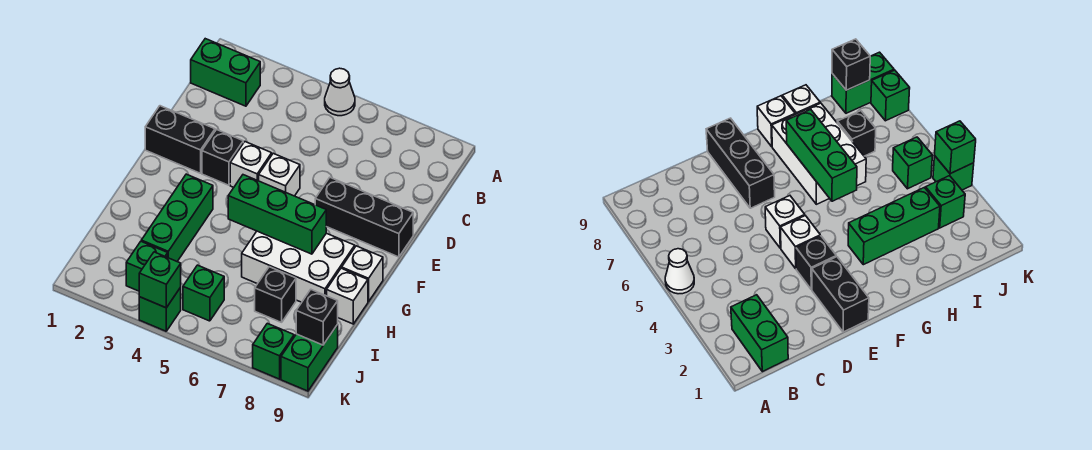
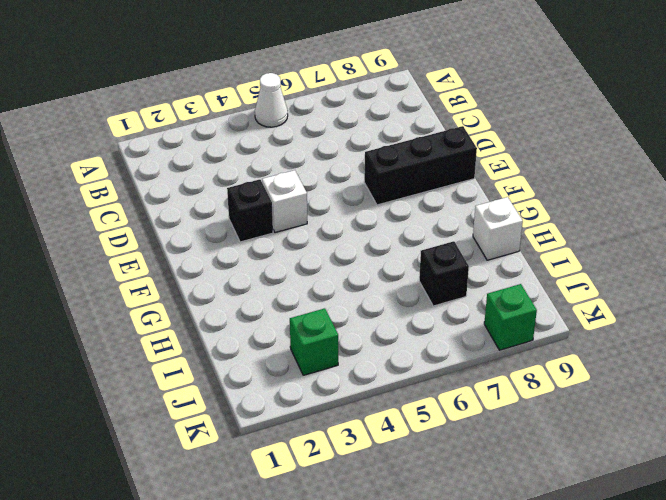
none -> green brick B1:B2 level 1
none -> black brick E1:E2 level 1
none -> white brick E5 level 1

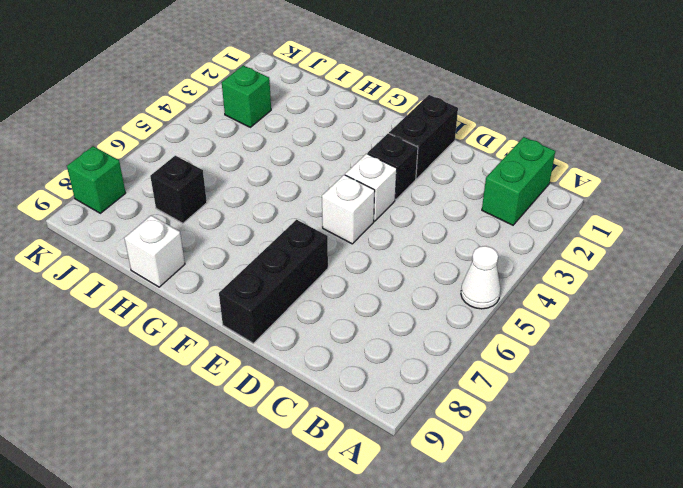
none -> green brick G3:I3 level 1
none -> white brick G6:H8 level 1
none -> white brick G9 level 1

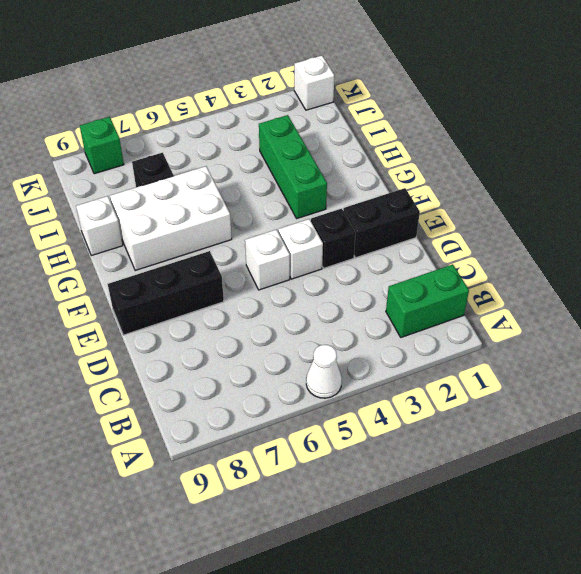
white brick K1 level 1 -> white brick G9 level 1
none -> green brick J3 level 1
none -> green brick J5 level 1
none -> green brick J9:K9 level 1

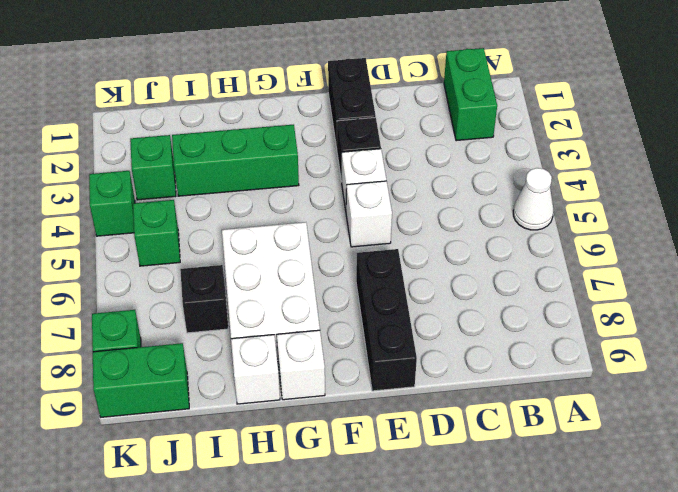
none -> green brick G5:G7 level 2
none -> black brick J9 level 2
none -> green brick K4 level 2

